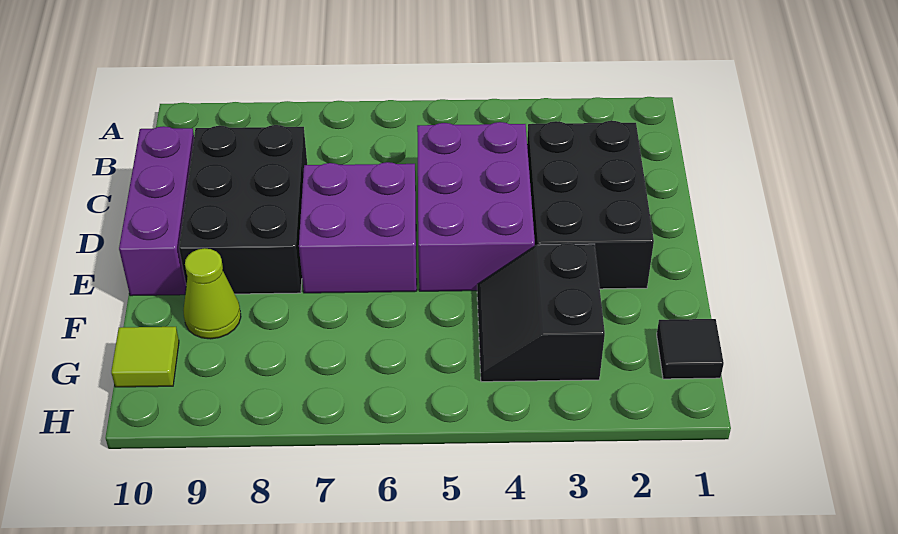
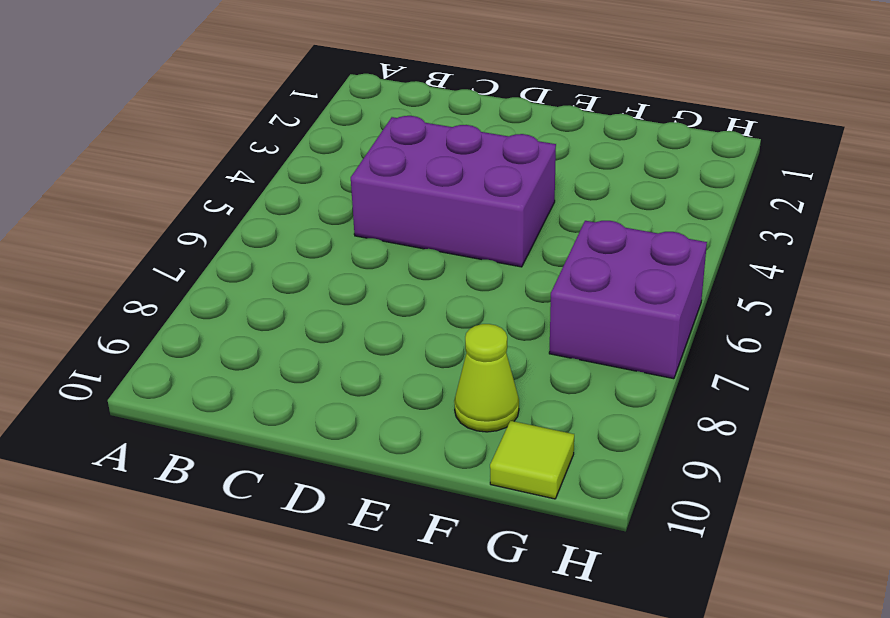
purple brick G6:H7 level 1 -> purple brick D6:E7 level 1
none -> black brick C2:E3 level 1
none -> black brick C8:E9 level 1

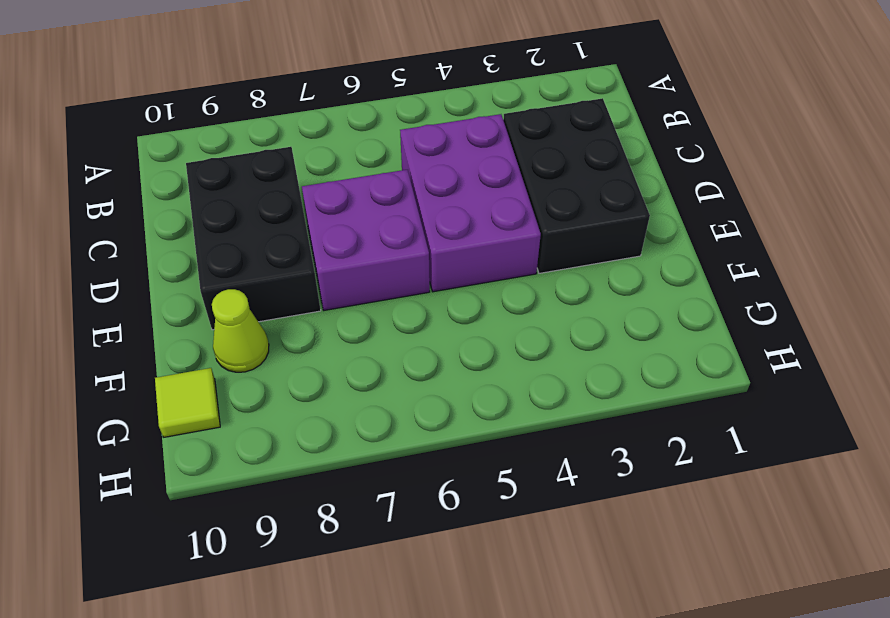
none -> purple brick C10:E10 level 1
none -> black slope F3:G4 level 1 top 3

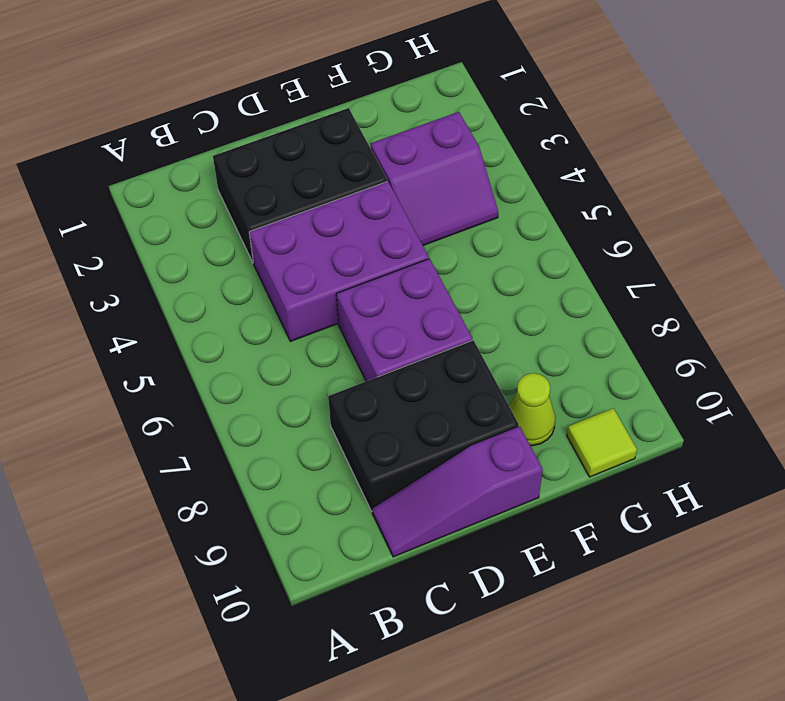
purple slope C10:E10 level 1 top E -> purple brick C10:E10 level 1
purple slope F3:G4 level 1 top 3 -> black slope F3:G4 level 1 top 3
none -> black tile G1 level 1

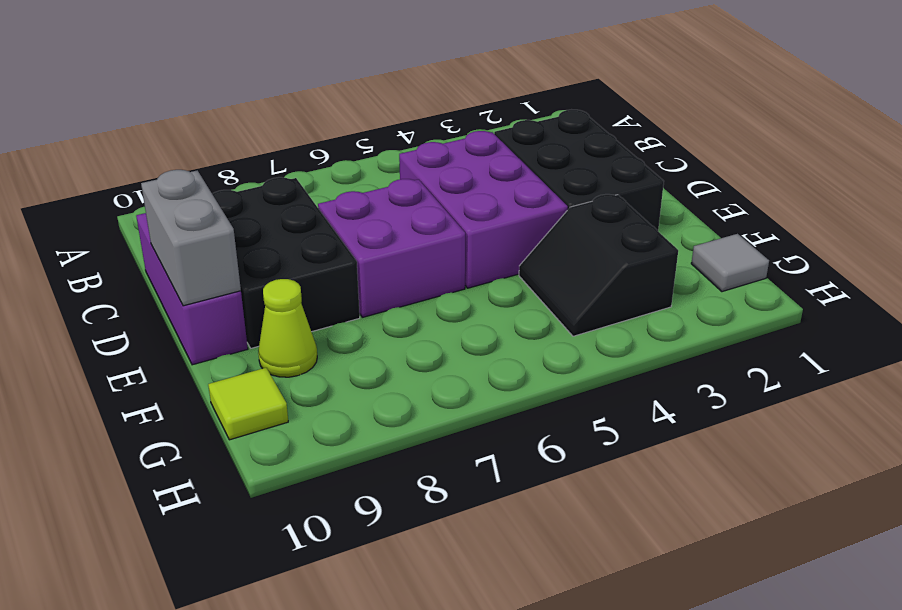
grey brick D10:E10 level 2 -> none
grey tile G1 level 1 -> black tile G1 level 1

